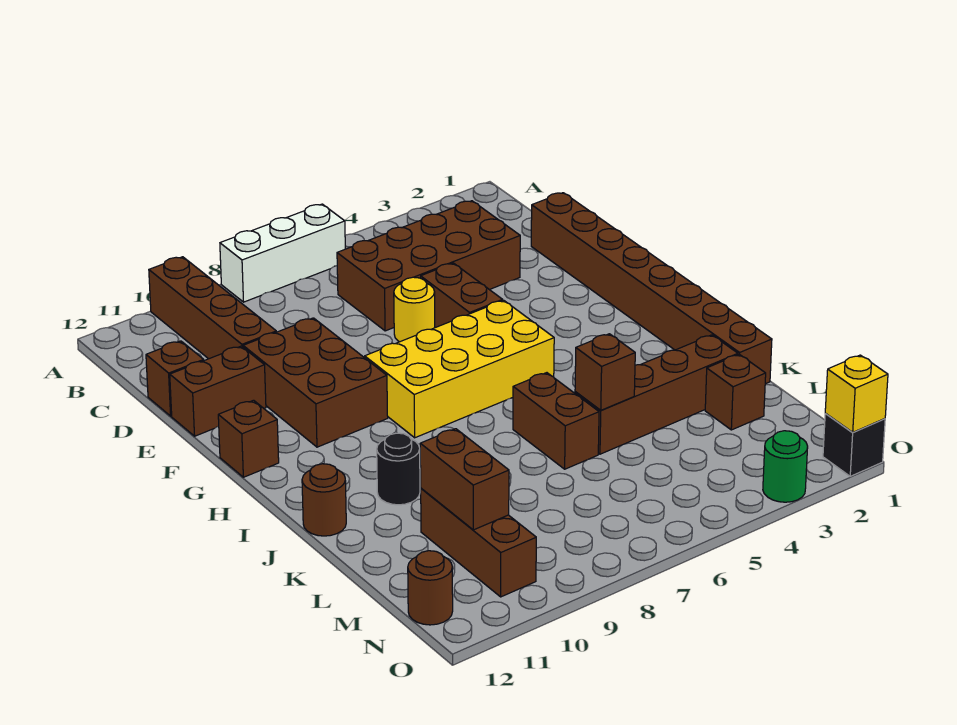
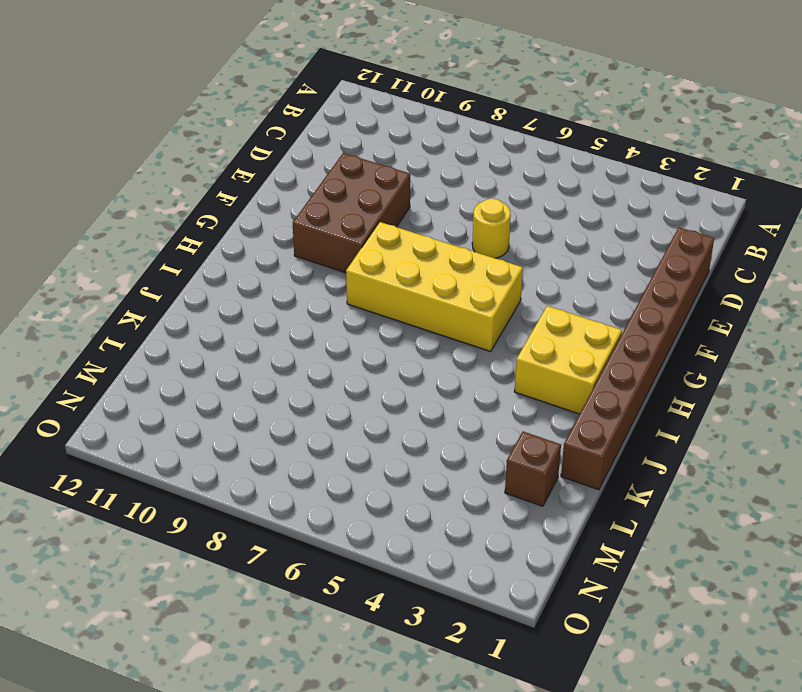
yellow brick H2:I3 level 1 -> none
none -> white brick A6:A8 level 1
none -> brown brick A10:D10 level 1
none -> brown brick C3:D6 level 1

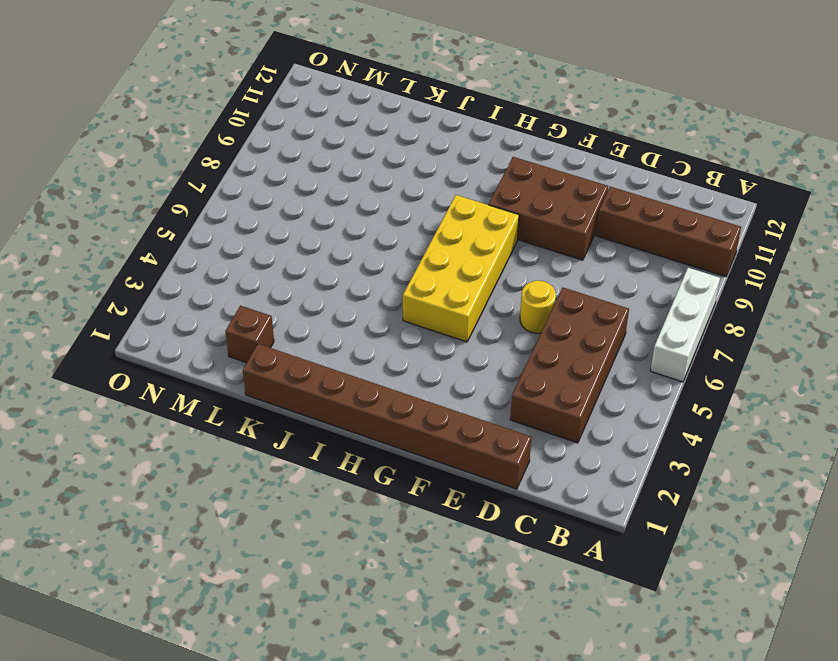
none -> brown brick D12 level 1
none -> brown brick E5:F5 level 1
none -> brown brick E11:E12 level 1

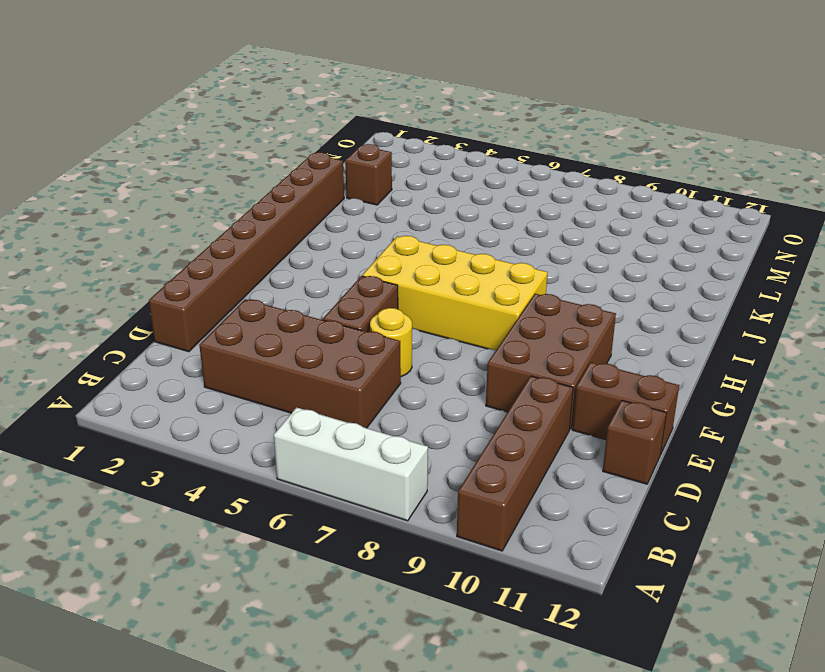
none -> brown brick G12 level 1
none -> brown brick J6:K6 level 1
none -> black round brick J10 level 1

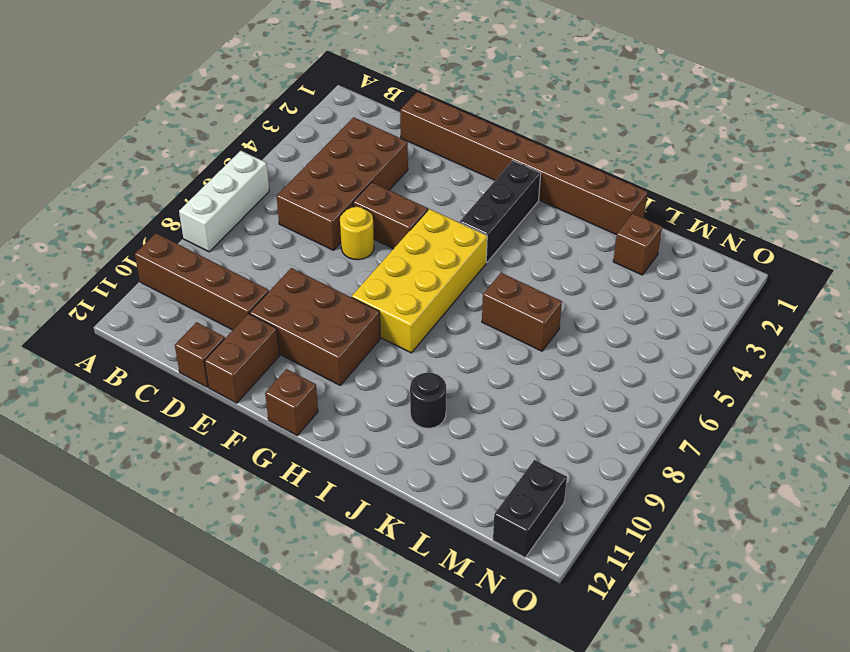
black brick H2:H4 level 1 -> none
black brick N11:N12 level 1 -> brown round brick N12 level 1
none -> brown round brick J12 level 1
none -> brown brick K2:K5 level 1
none -> brown brick L10:N10 level 1

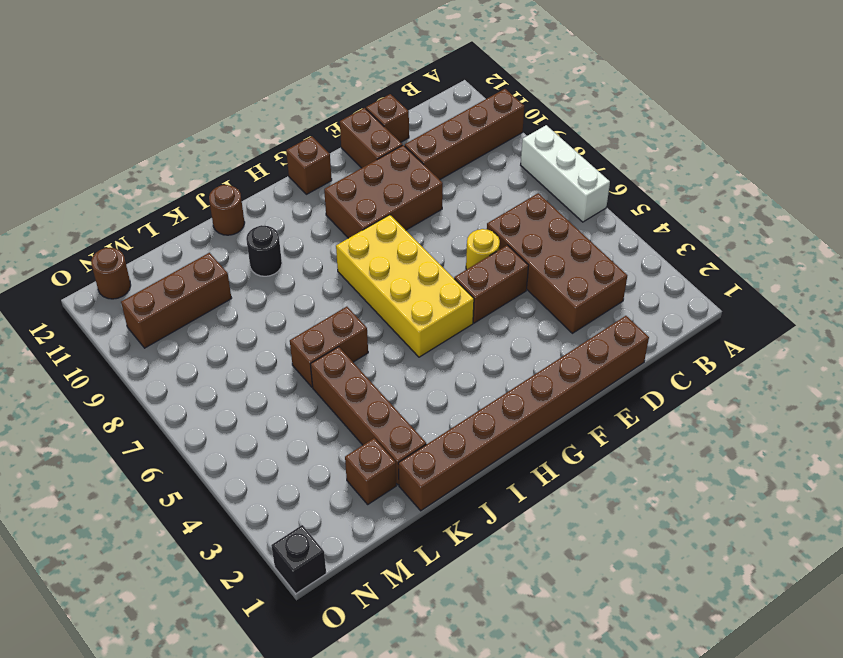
none -> green round brick O3 level 1
none -> brown brick K5 level 2
none -> brown brick L10:M10 level 2

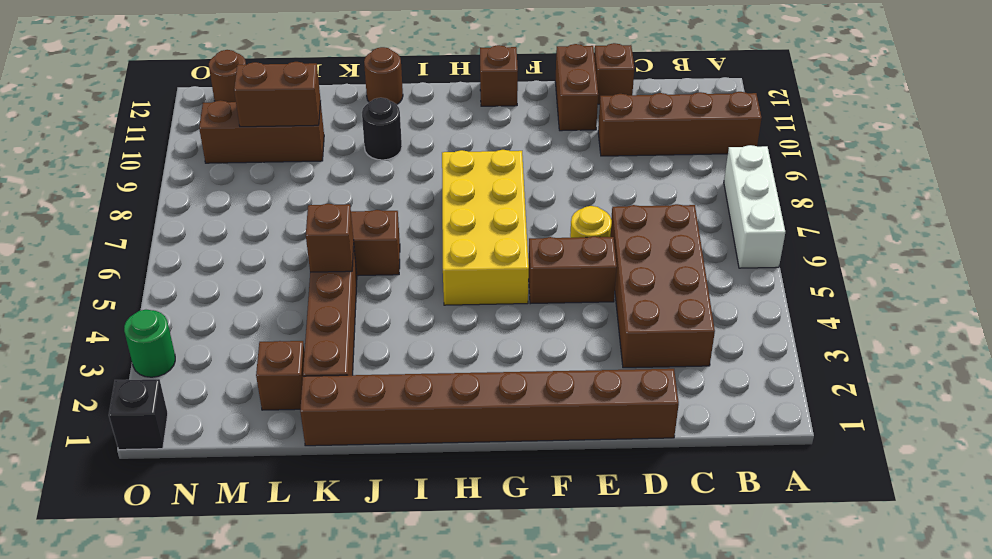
none -> brown brick E9:G10 level 1
none -> yellow brick O1 level 2

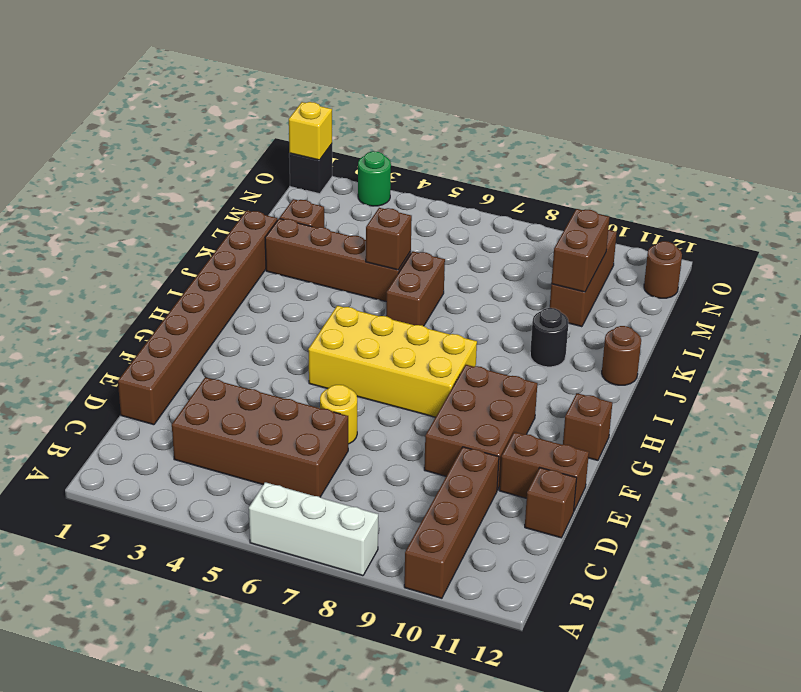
none -> brown brick E5:F5 level 1

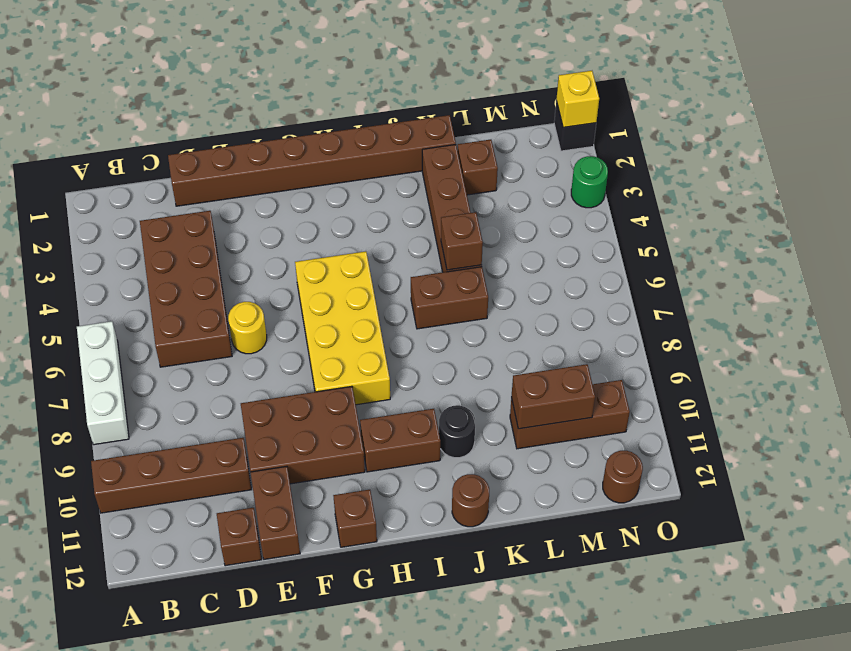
brown brick H10:I10 level 1 -> brown brick E5:F5 level 1

